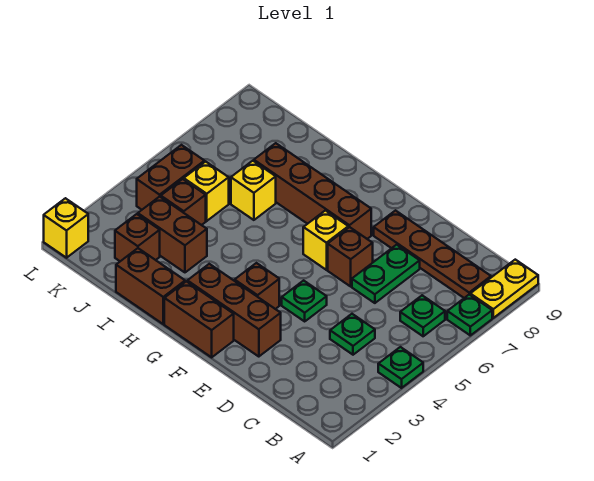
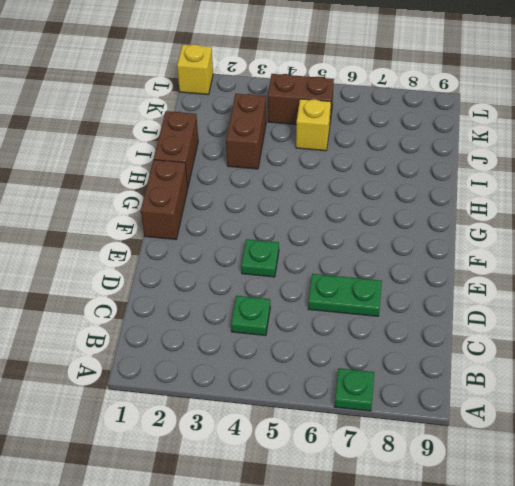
none -> green plate A4 level 1
none -> yellow plate A8:A9 level 1
none -> green plate B6 level 1

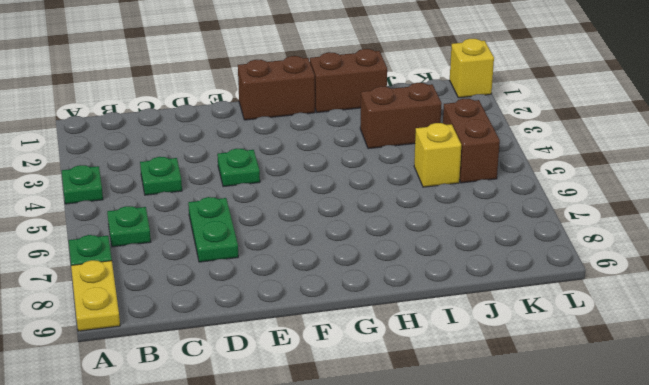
none -> brown plate B8:E8 level 1
none -> brown brick E2:G2 level 1
none -> brown brick E6 level 1

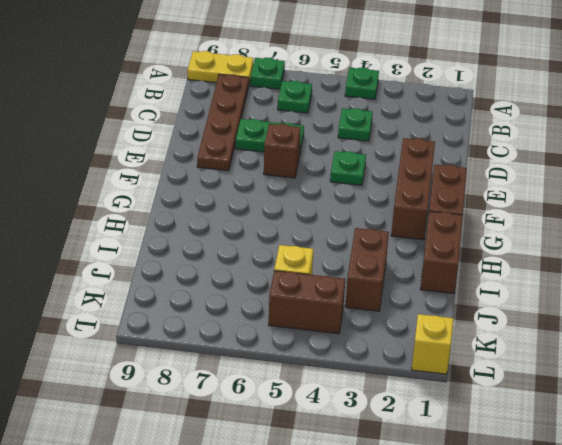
none -> brown brick F3 level 1
none -> yellow brick F6 level 1
none -> brown brick F7:I7 level 1

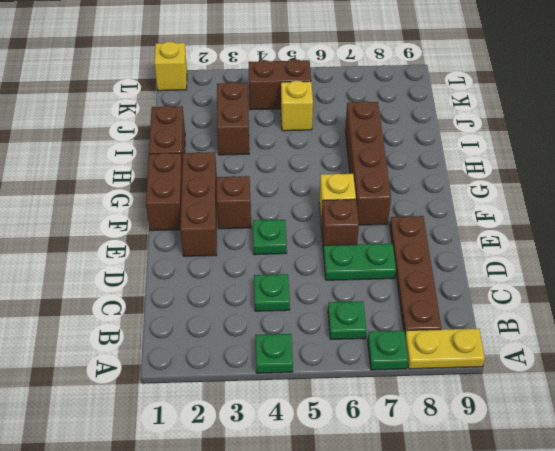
none -> yellow brick I6 level 1
none -> brown brick J2 level 1
none -> brown brick J4 level 1

